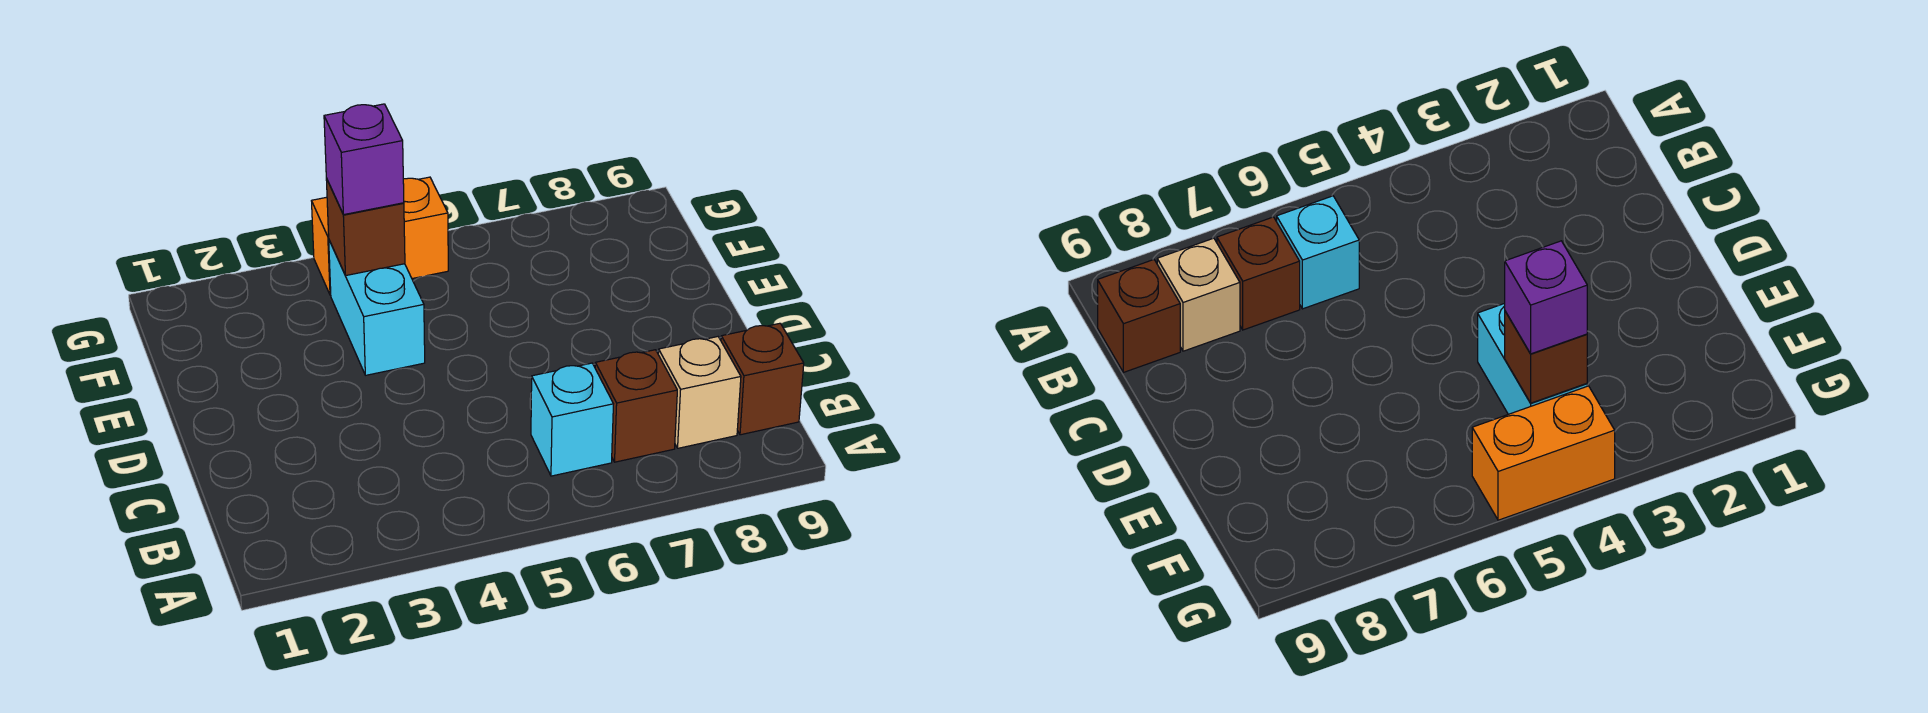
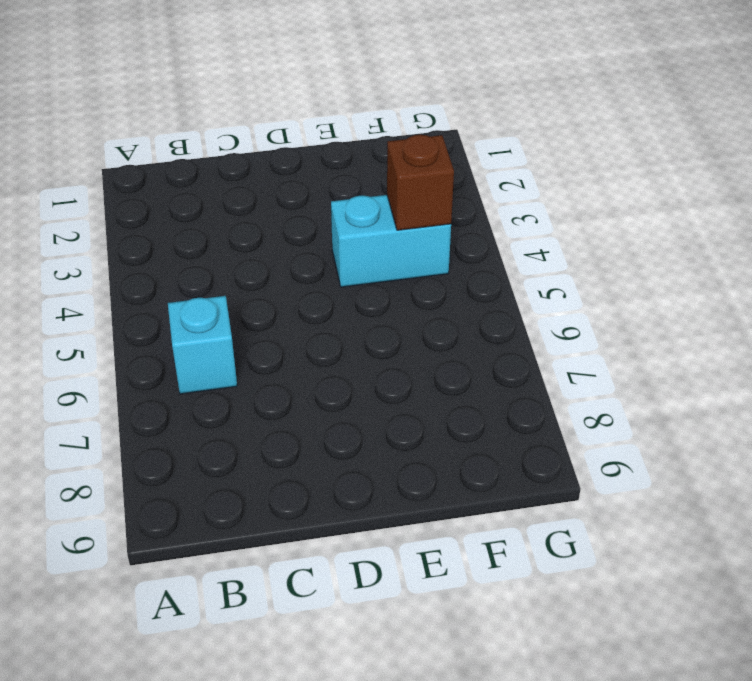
none -> brown brick B7 level 1
none -> tan brick B8 level 1

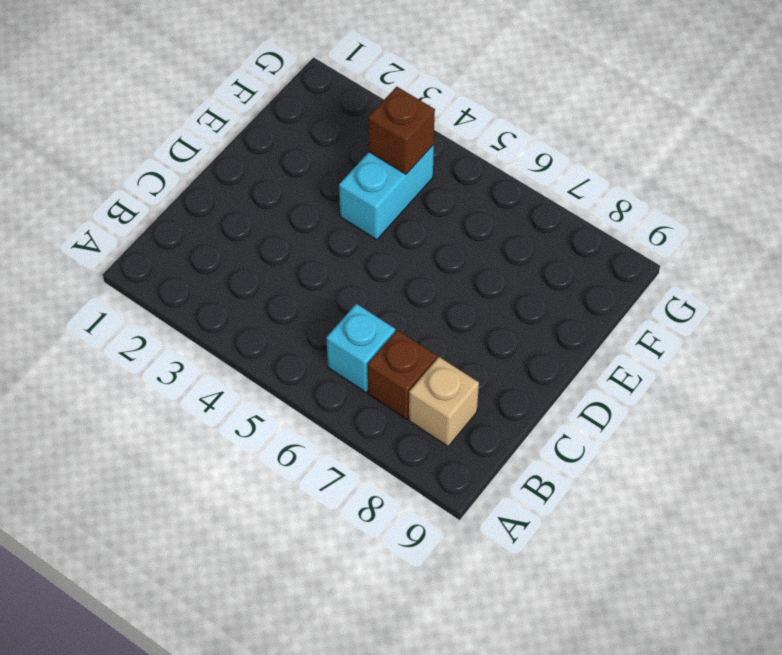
none -> brown brick B9 level 1
none -> orange brick G4:G5 level 1

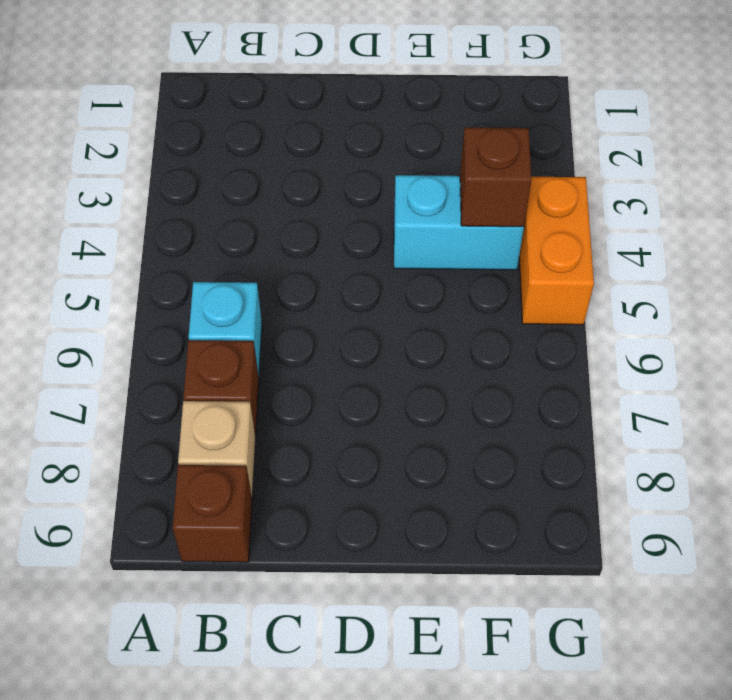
none -> purple brick F4 level 3

